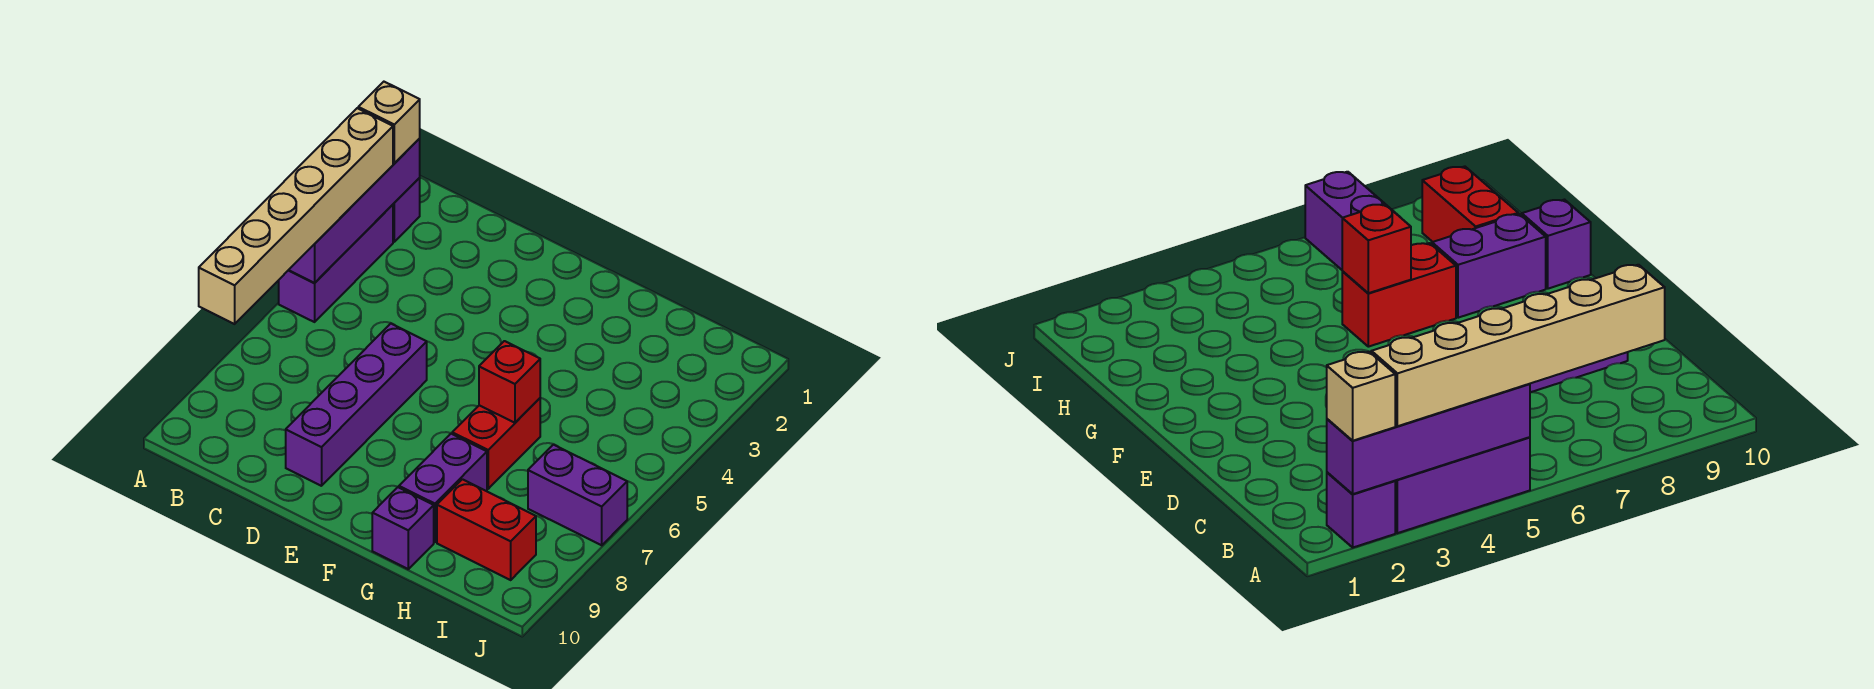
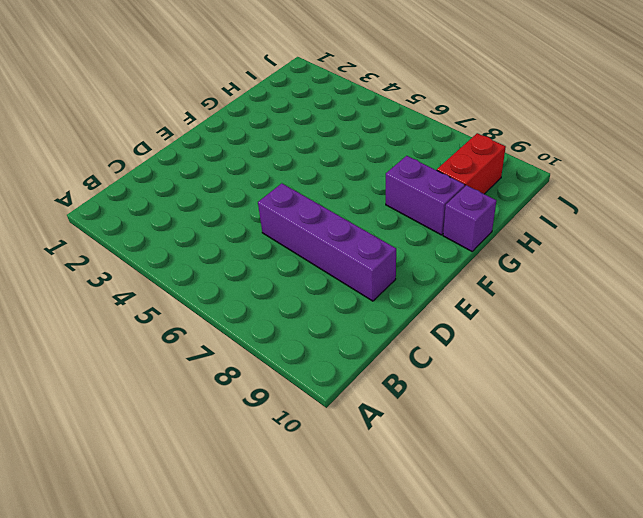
none -> purple brick A2 level 1
none -> purple brick A3:A5 level 1
none -> red brick G6:G7 level 1

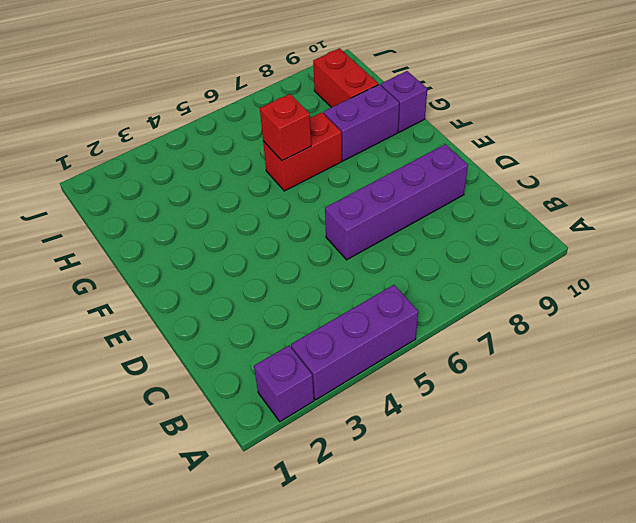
none -> purple brick I7:J7 level 1
none -> purple brick A2:A5 level 2
none -> tan brick A2 level 3

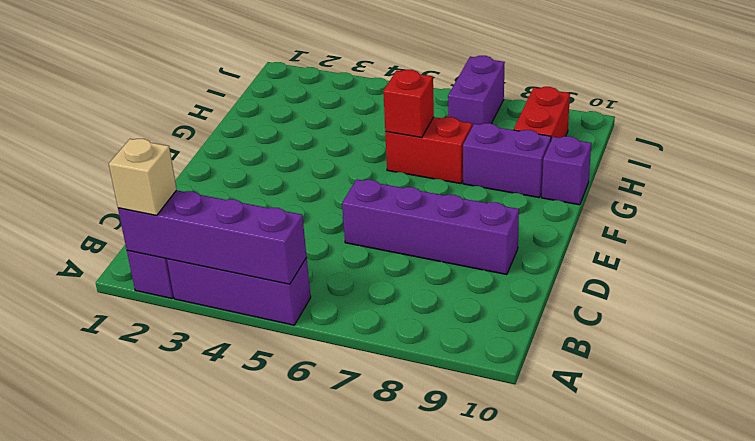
none -> tan brick A3:A8 level 3

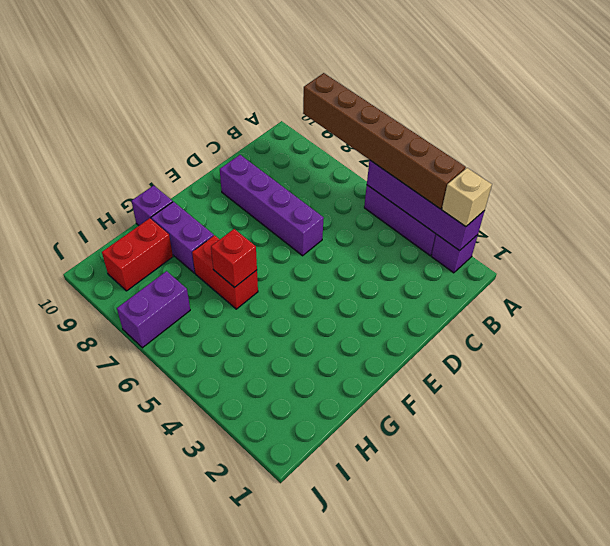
brown brick A3:A8 level 3 -> tan brick A3:A8 level 3

